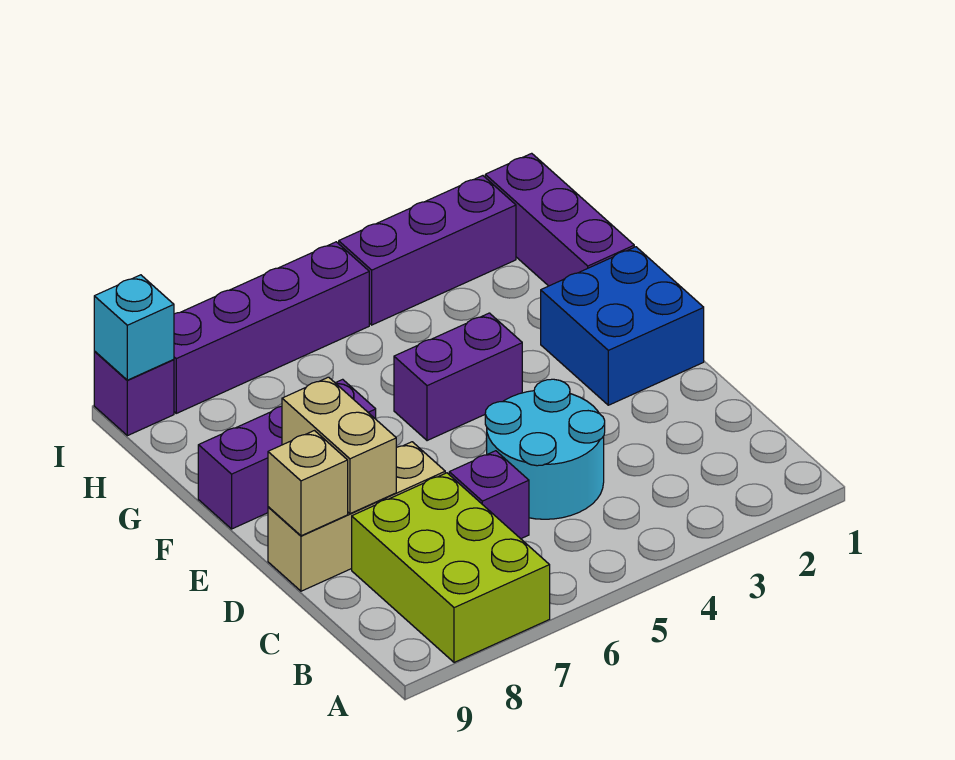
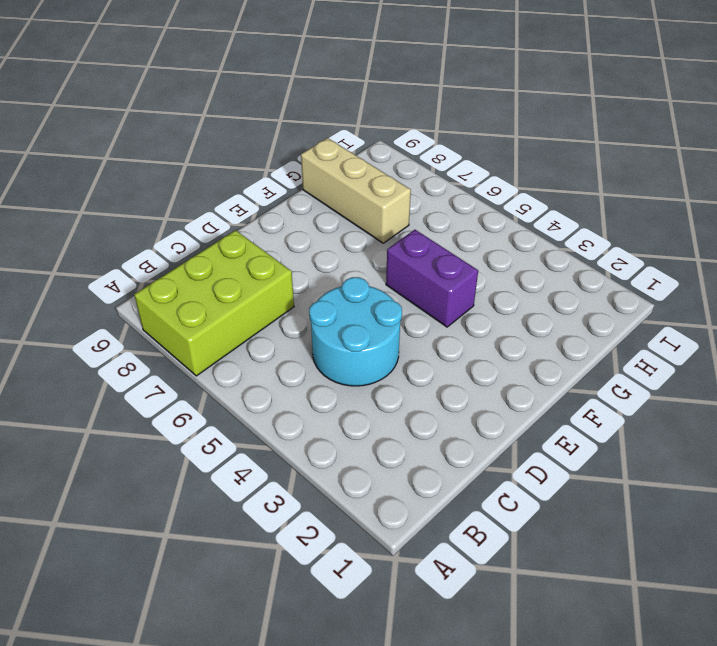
tan brick G7:G9 level 1 -> tan brick D7:D9 level 1
none -> purple brick C6 level 1
none -> blue brick E1:F2 level 1
none -> purple brick F7:F9 level 1

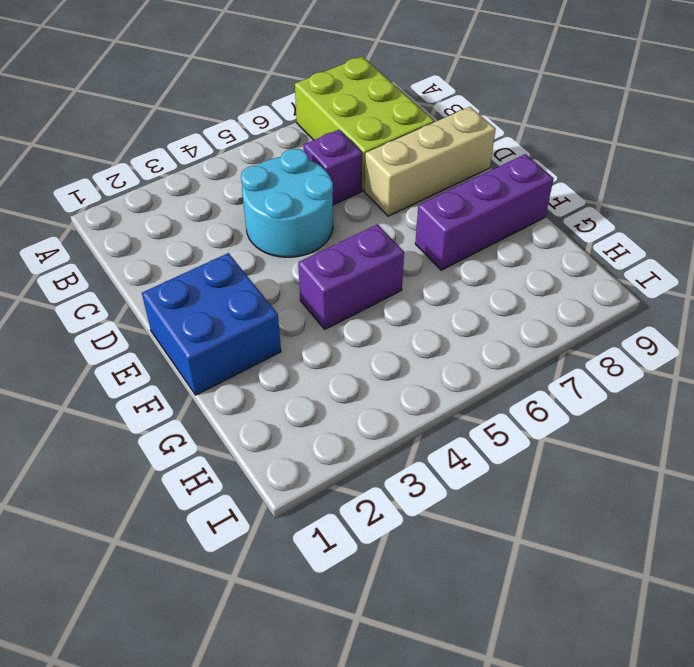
none -> purple brick G1:I1 level 1
none -> purple brick I2:I4 level 1
none -> purple brick I5:I8 level 1

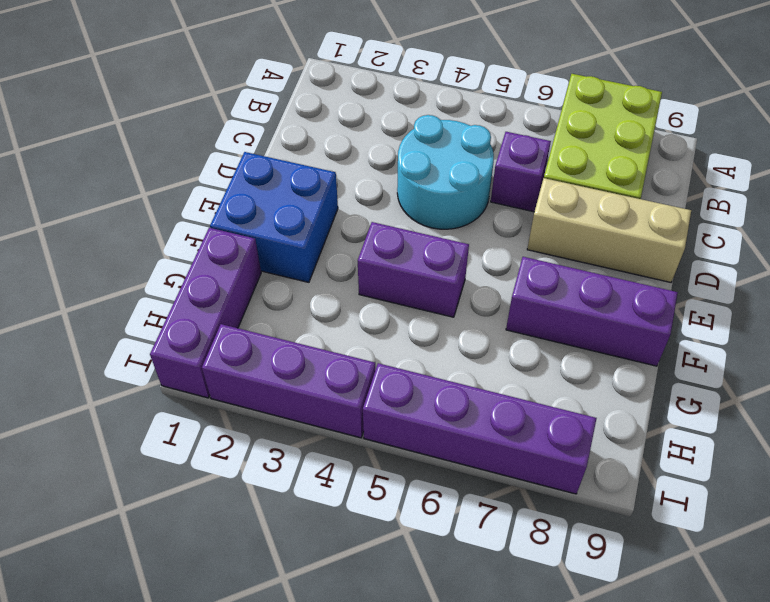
none -> purple brick I9 level 1
none -> tan brick D8:E8 level 2
none -> tan brick D9 level 2

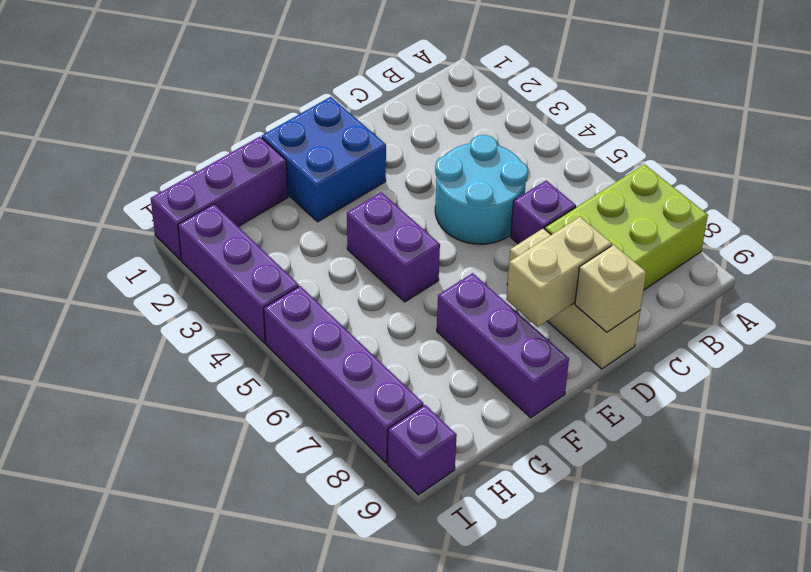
none -> cyan brick I9 level 2

